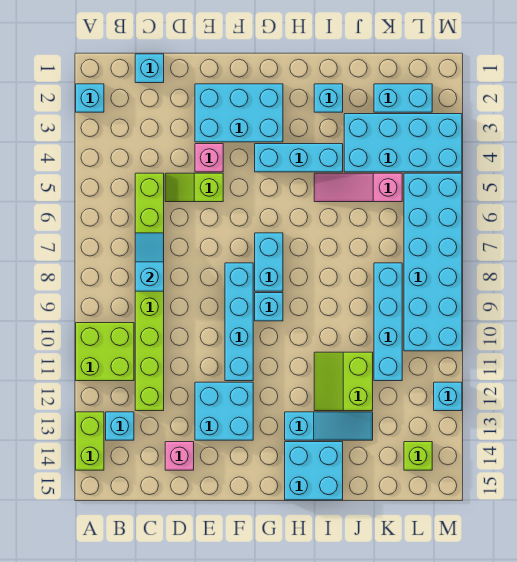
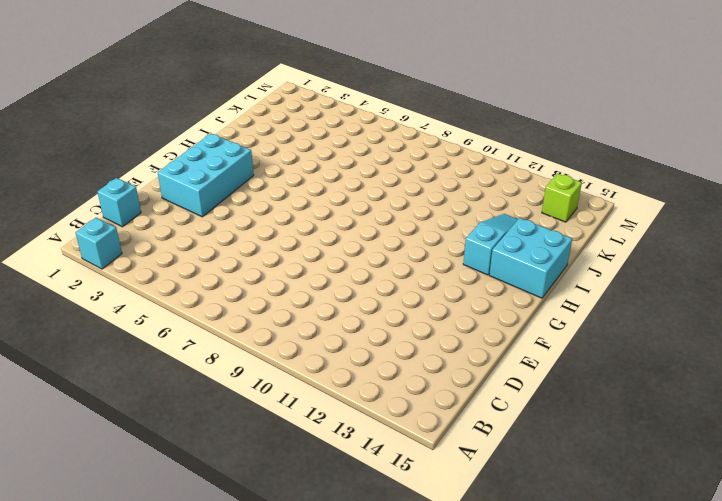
none -> lime brick A10:B11 level 1
none -> lime brick A13:A14 level 1
none -> cyan brick B13 level 1

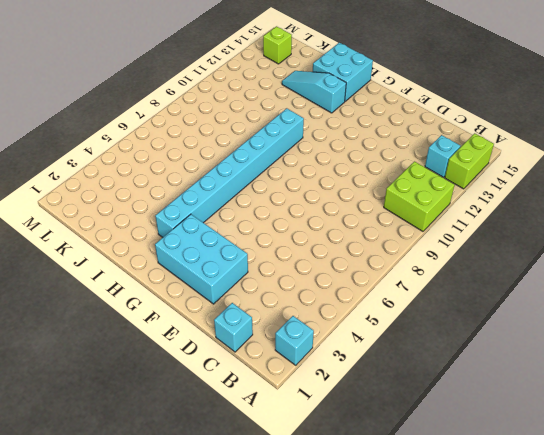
cyan brick H3:H10 level 1 -> cyan brick G4:I4 level 1
none -> lime brick C5:C12 level 1
none -> lime slope D5:E5 level 1 top E
none -> pink brick D14 level 1

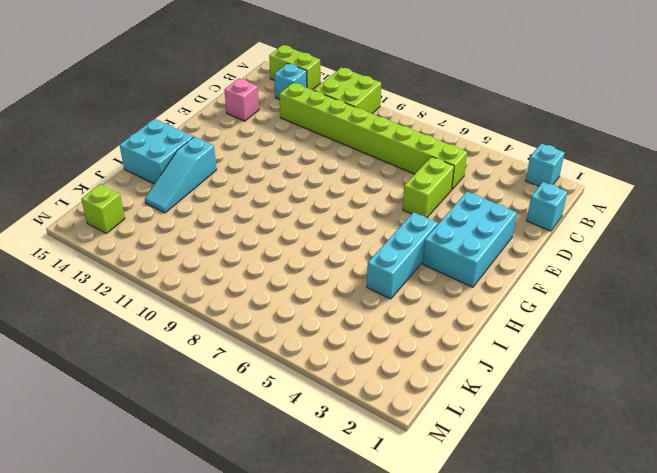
lime brick D5:E5 level 1 -> lime slope D5:E5 level 1 top E
none -> pink brick E4 level 1
none -> cyan brick E12:F13 level 1
none -> cyan brick F8:F11 level 1

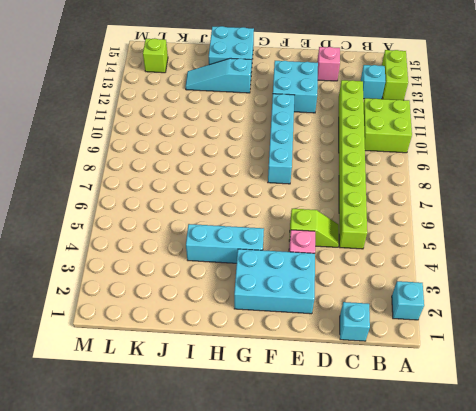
none -> cyan brick G7:G8 level 1
none -> cyan brick G9 level 1
none -> cyan brick I2 level 1

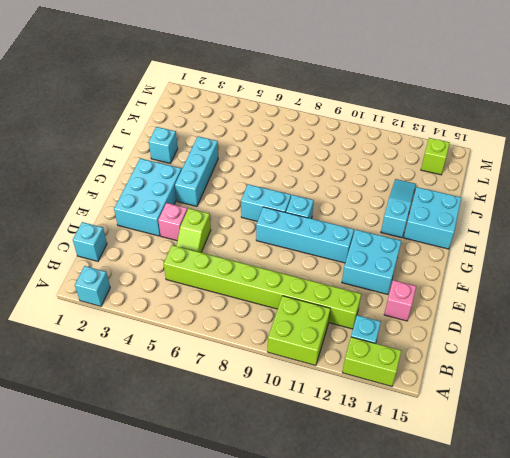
none -> pink slope I5:K5 level 1 top K
none -> lime slope I11:J12 level 1 top J
none -> cyan brick J3:M4 level 1

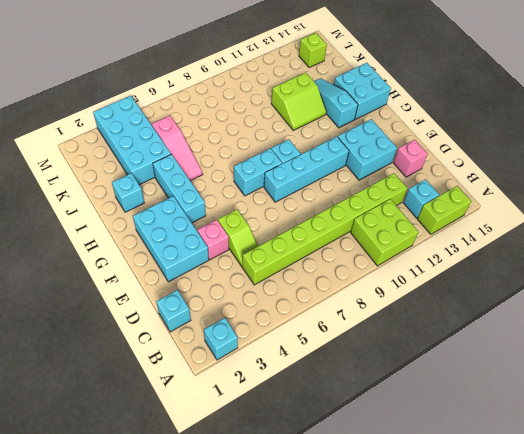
none -> cyan brick K2:L2 level 1
none -> cyan brick K8:K11 level 1
none -> cyan brick L5:M10 level 1

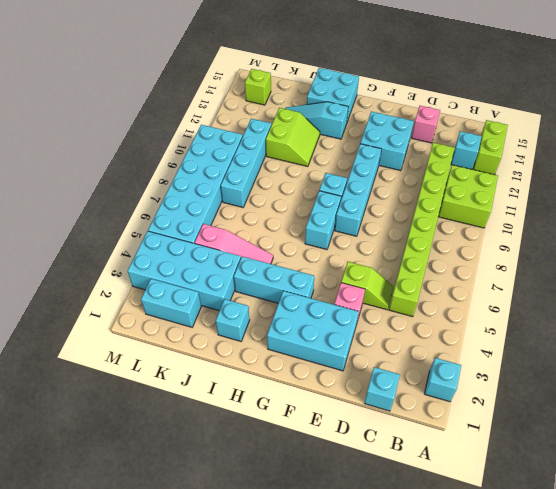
none -> cyan brick M12 level 1
none -> cyan slope C7:C8 level 2 top 8

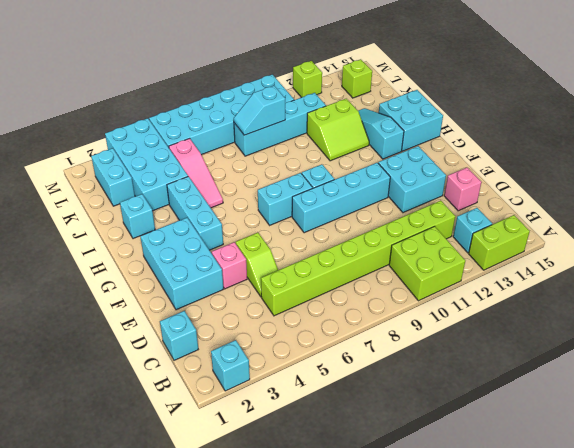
cyan slope K8:K9 level 2 top 9 -> cyan slope C7:C8 level 2 top 8
lime brick M12 level 1 -> cyan brick M12 level 1

